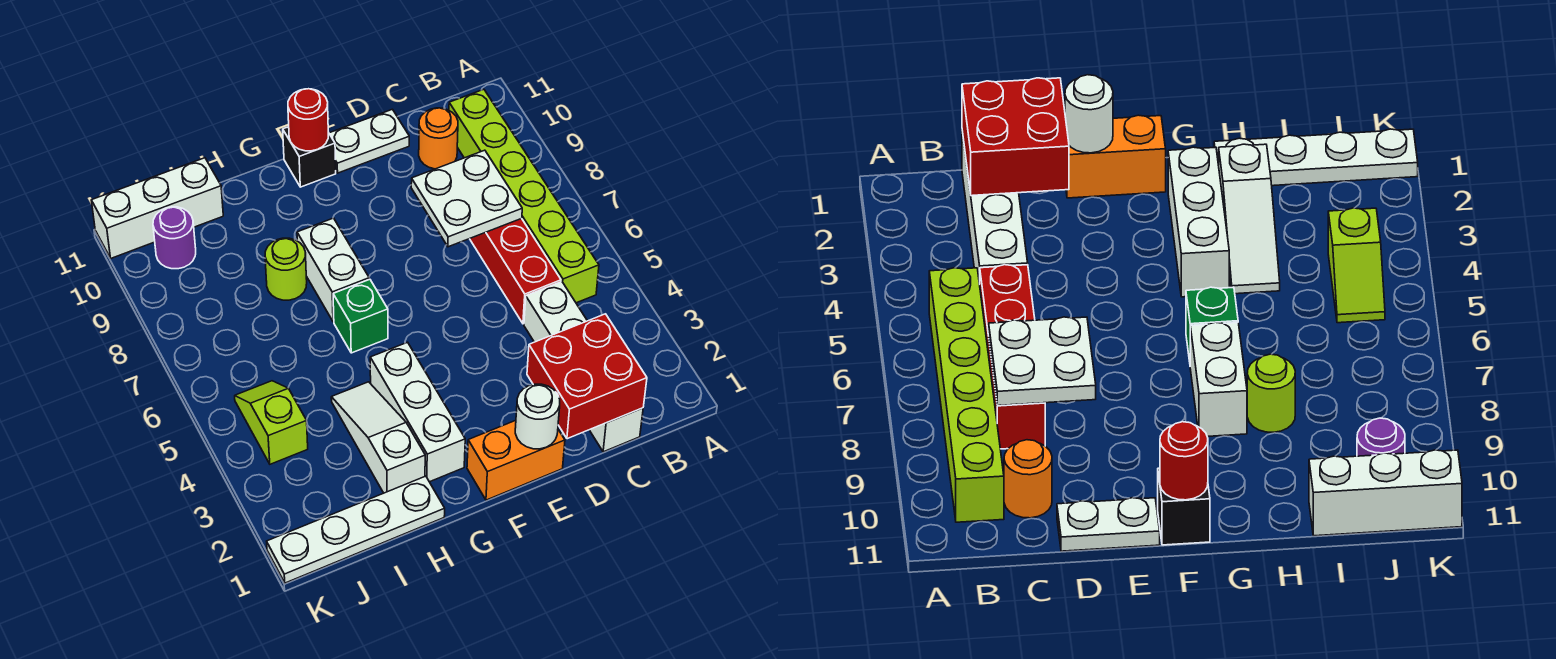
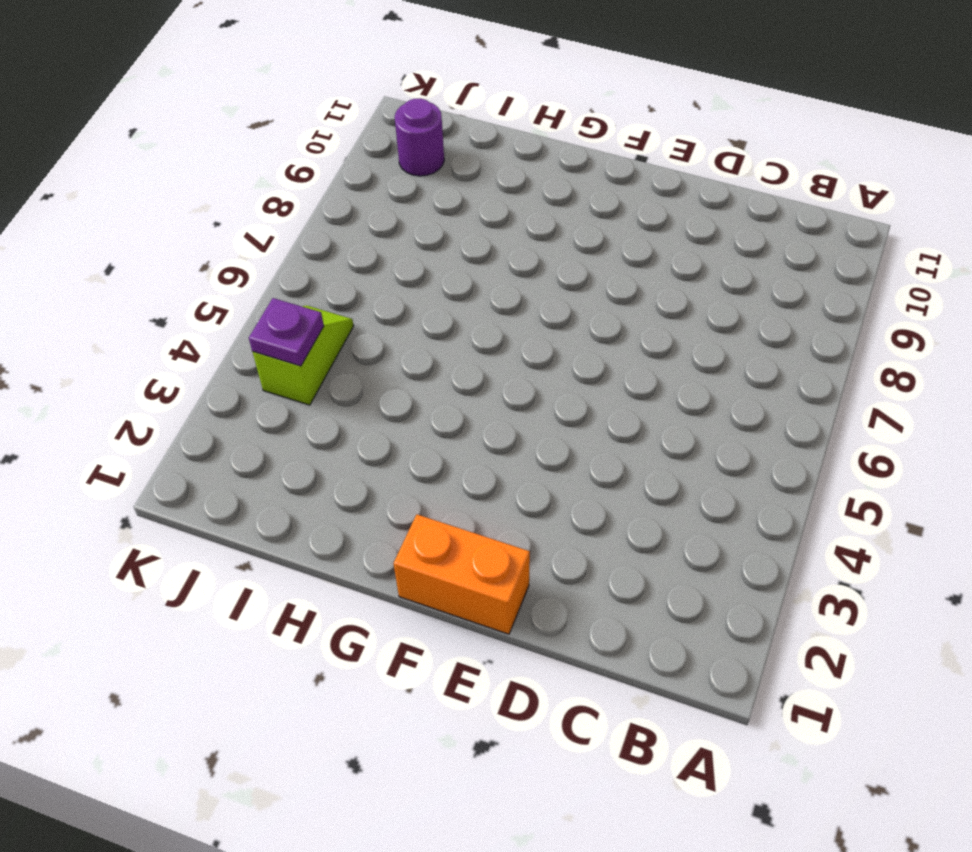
purple plate J4 level 2 -> none
none -> lime brick B5:B10 level 1
none -> white brick C1:C4 level 1
none -> red brick C5:C8 level 1

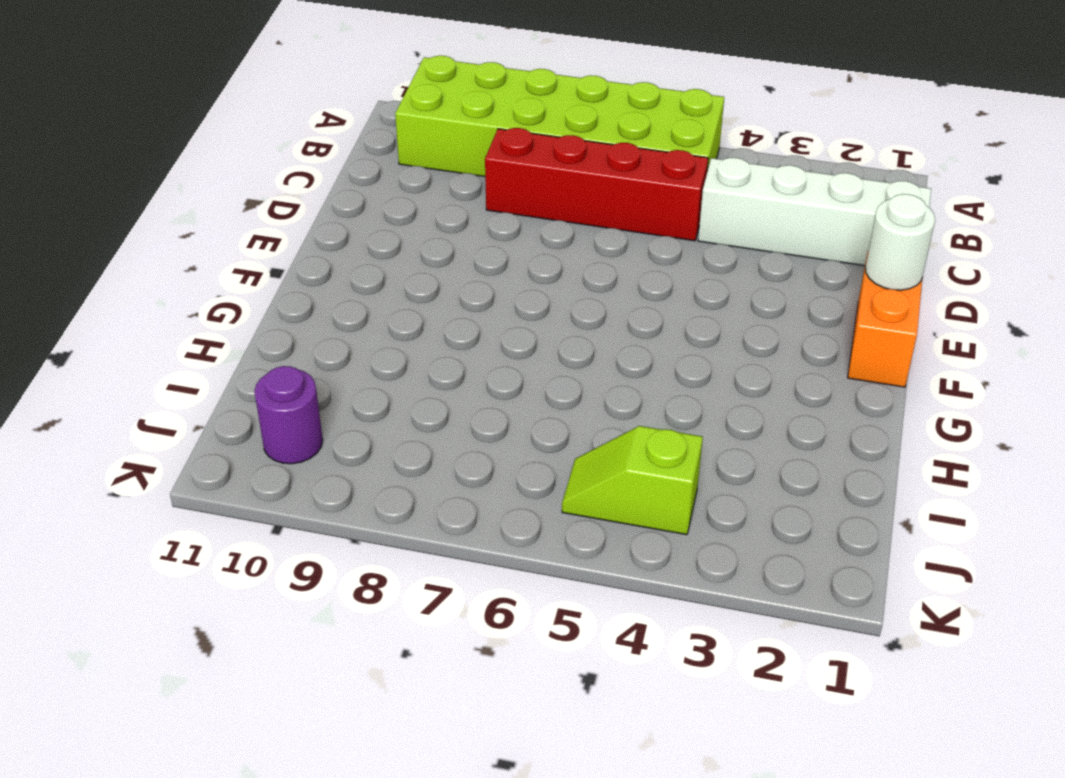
lime brick A5:B10 level 1 -> lime brick B5:B10 level 1
none -> orange round brick C10 level 1
none -> white plate D11:E11 level 1
none -> black brick F11 level 1

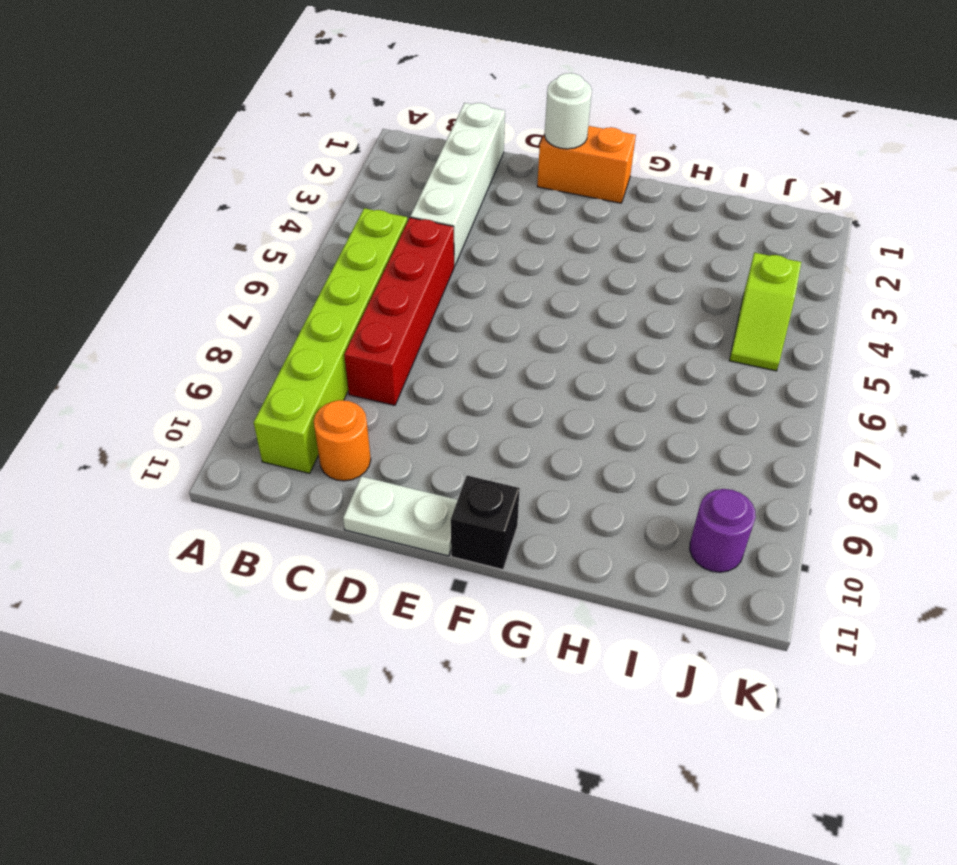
none -> white brick G2:G4 level 1
none -> green brick G6 level 1
none -> white brick G7:G8 level 1

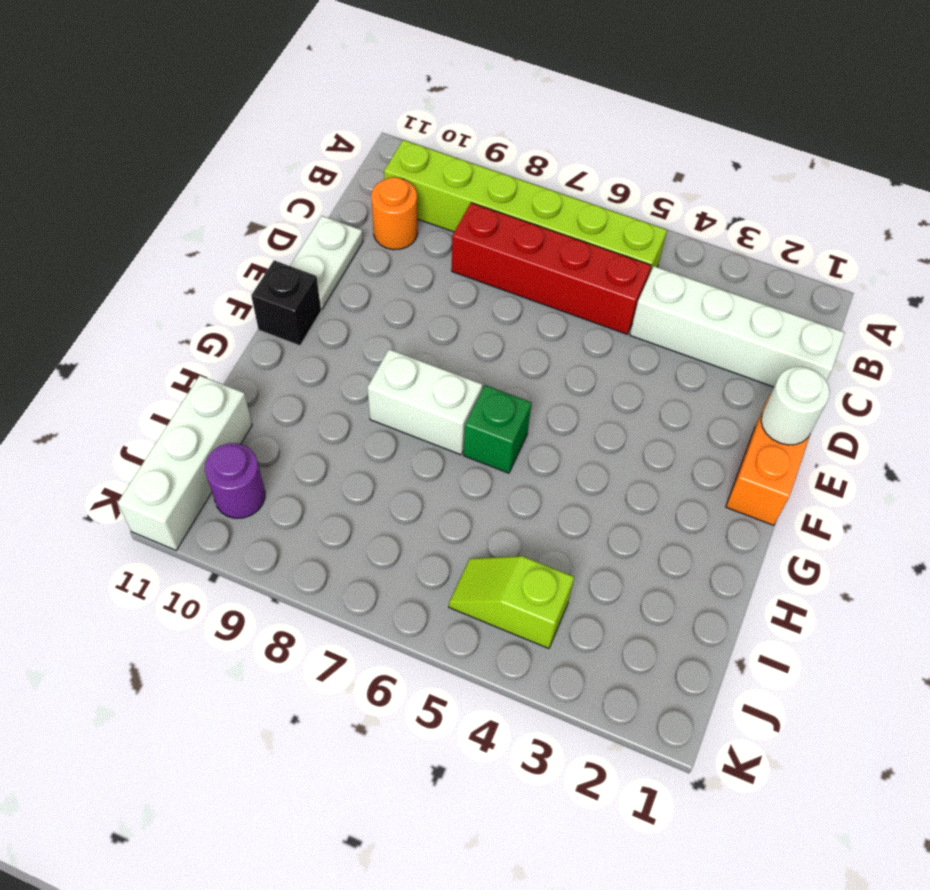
none -> white brick G2:G4 level 1
none -> white plate H1:K1 level 1
none -> white slope H2:H4 level 1 top 2

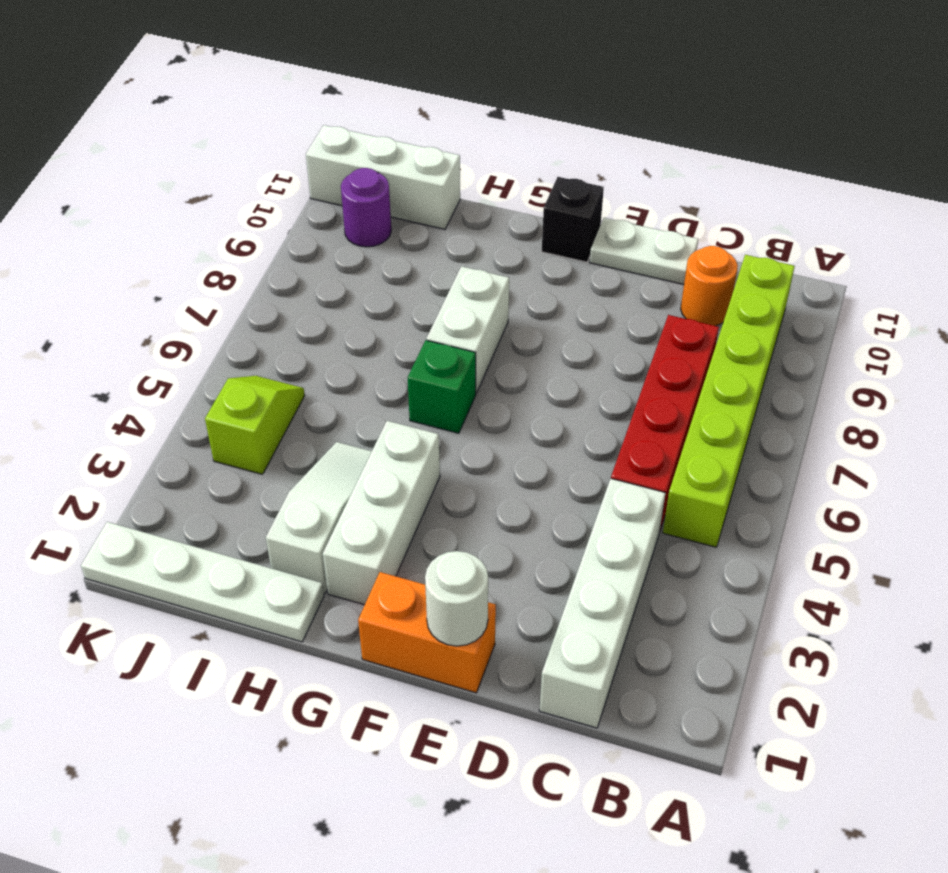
none -> lime round brick H8 level 1
none -> red brick C1:D2 level 2
none -> white plate C7:D8 level 2

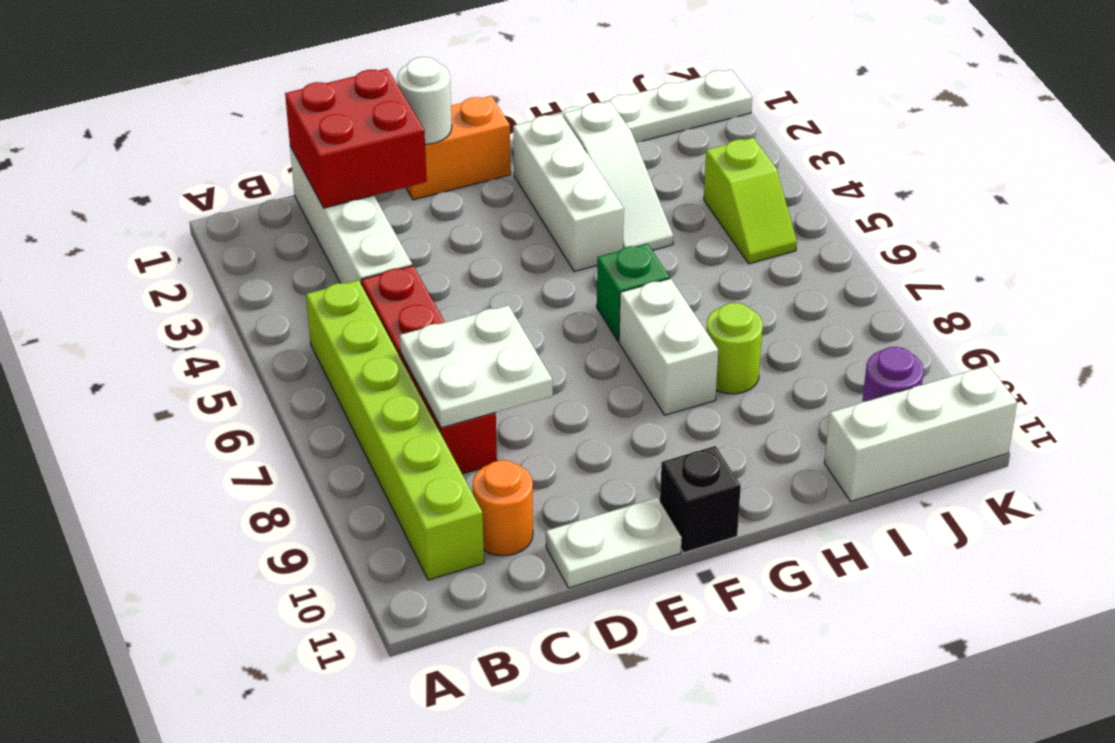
none -> red round brick F11 level 2

